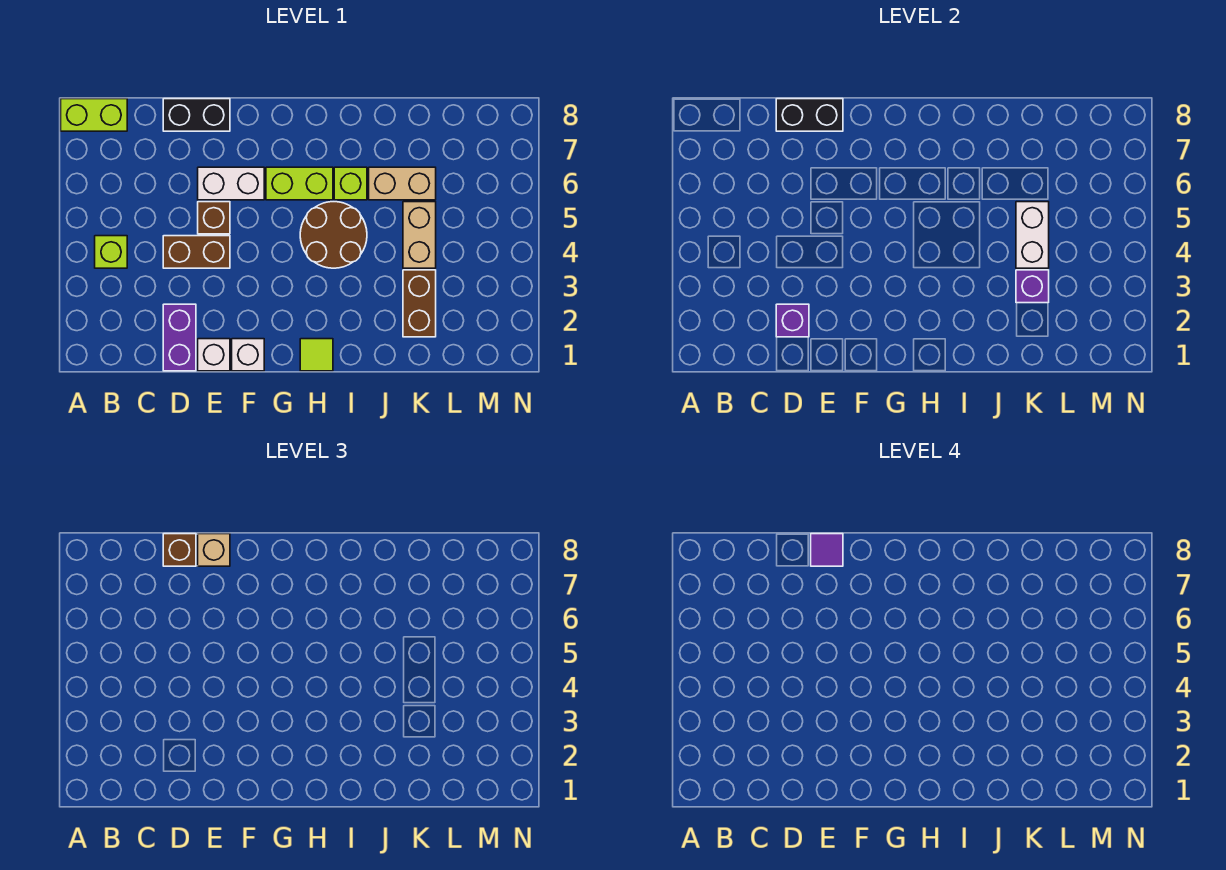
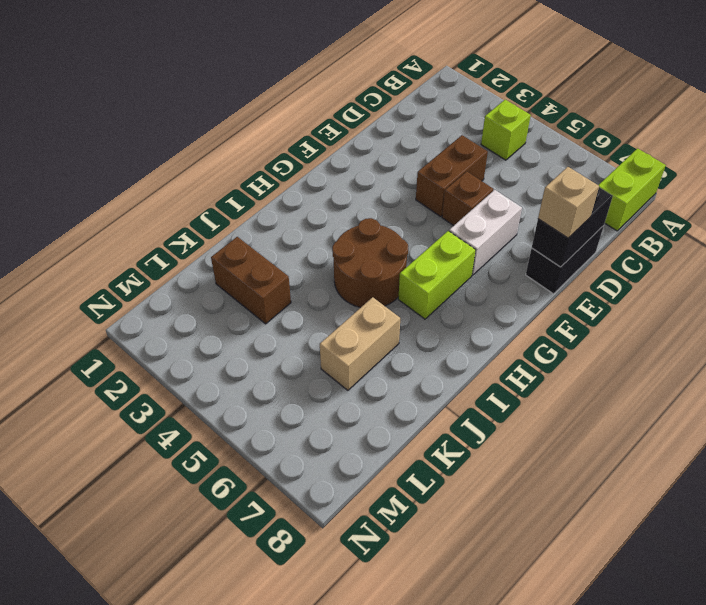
none -> purple brick D1:D2 level 1
none -> white brick E1 level 1
none -> white brick F1 level 1

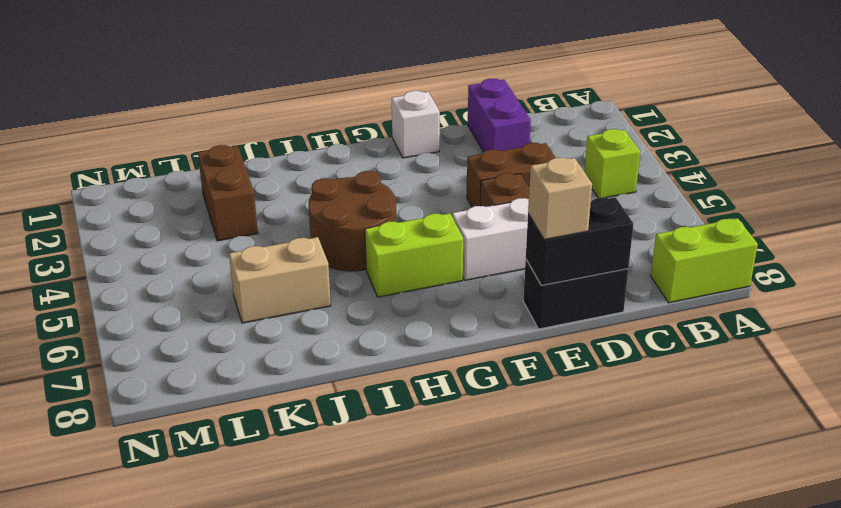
none -> white brick E1 level 1
none -> lime tile H1 level 1
none -> lime brick I6 level 1

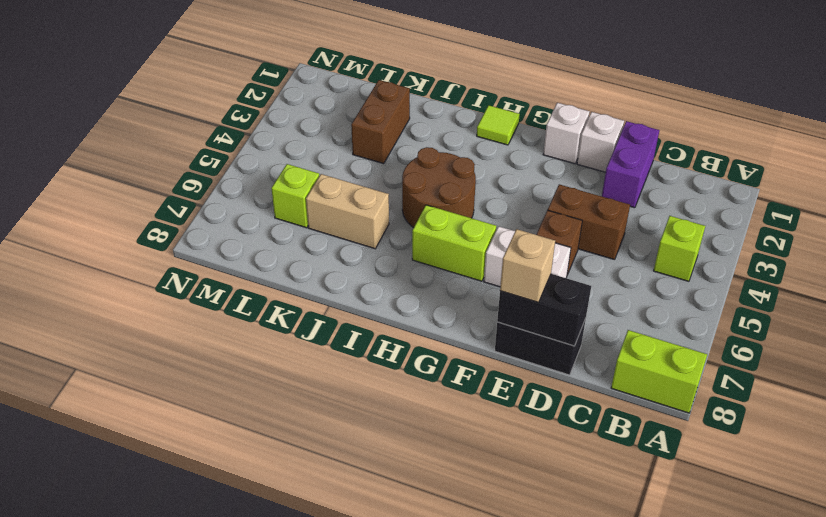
lime brick L6 level 1 -> lime brick I6 level 1
none -> tan brick K4:K5 level 1
none -> purple brick D2 level 2
none -> purple brick K3 level 2

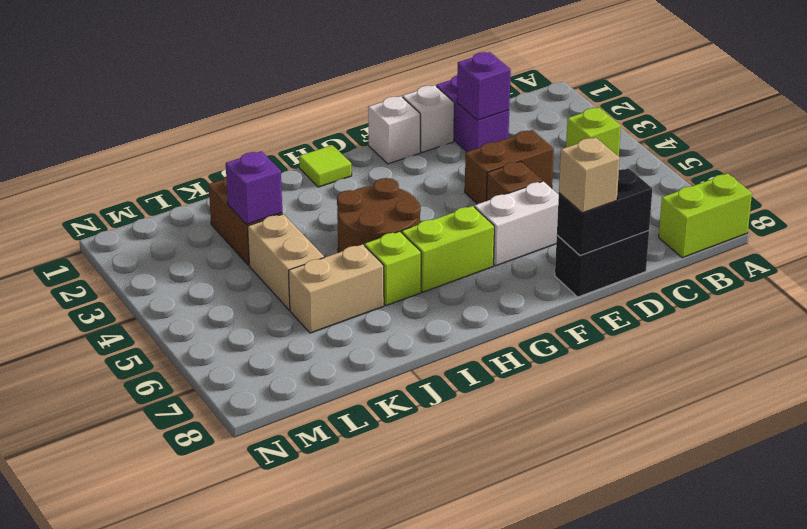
none -> white brick K4:K5 level 2
none -> brown brick D8 level 3
none -> purple tile E8 level 4

